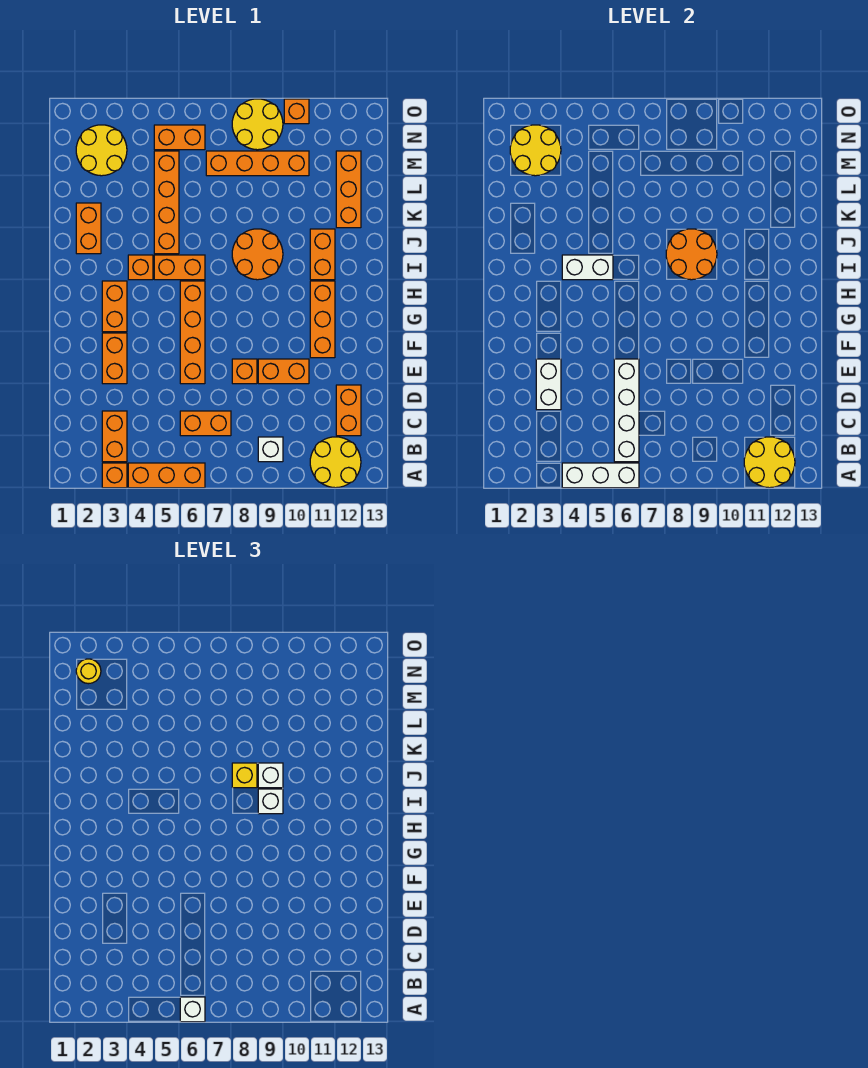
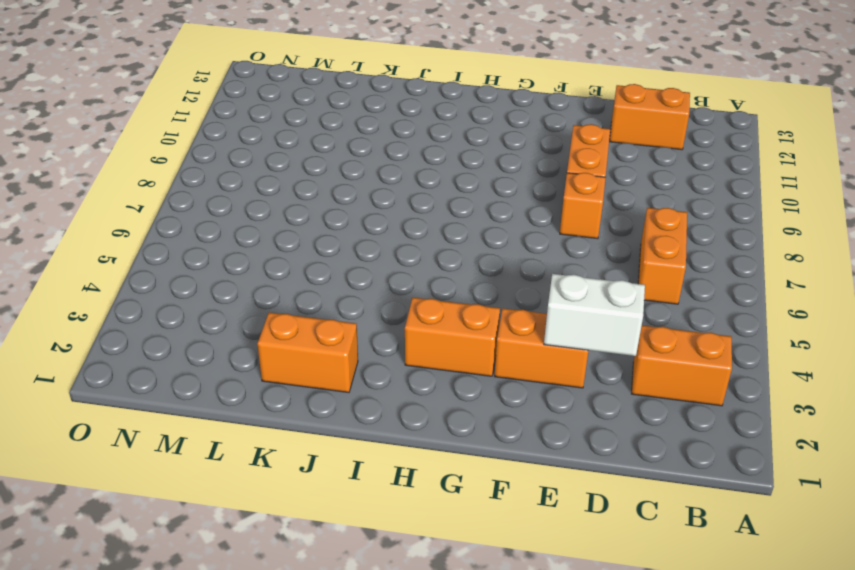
none -> orange brick A3 level 1
none -> orange brick A4:A6 level 1
none -> yellow round brick A11:B12 level 1
none -> white brick B9 level 1

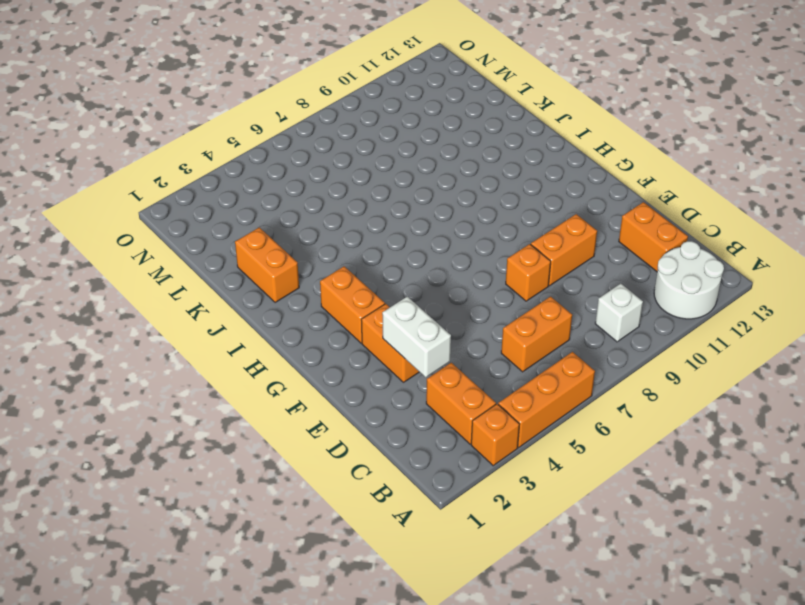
white round brick A11:B12 level 1 -> yellow round brick A11:B12 level 1
none -> orange brick E6:H6 level 1
none -> orange brick F11:H11 level 1
none -> orange brick I4 level 1
none -> orange brick I5:I6 level 1

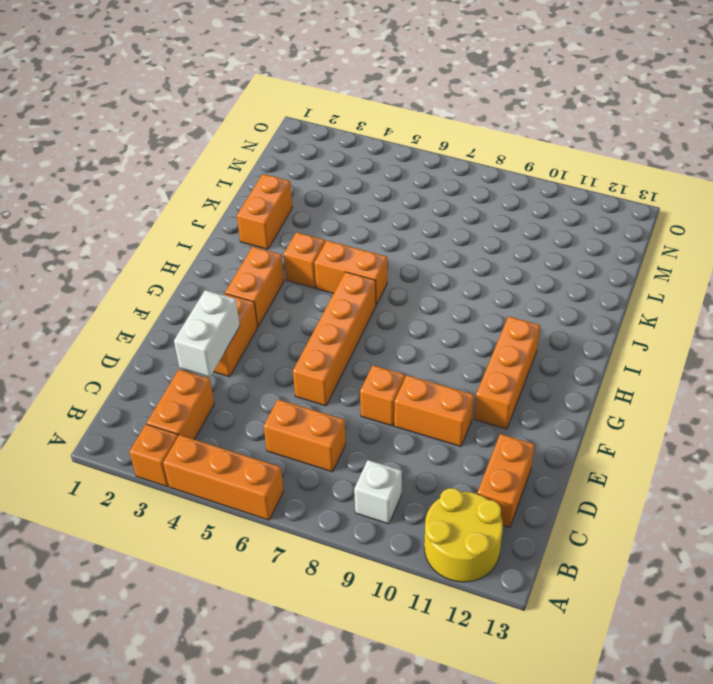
none -> orange round brick I8:J9 level 1
none -> orange brick I11:J11 level 1
none -> orange brick J5:M5 level 1
none -> orange brick K12:M12 level 1

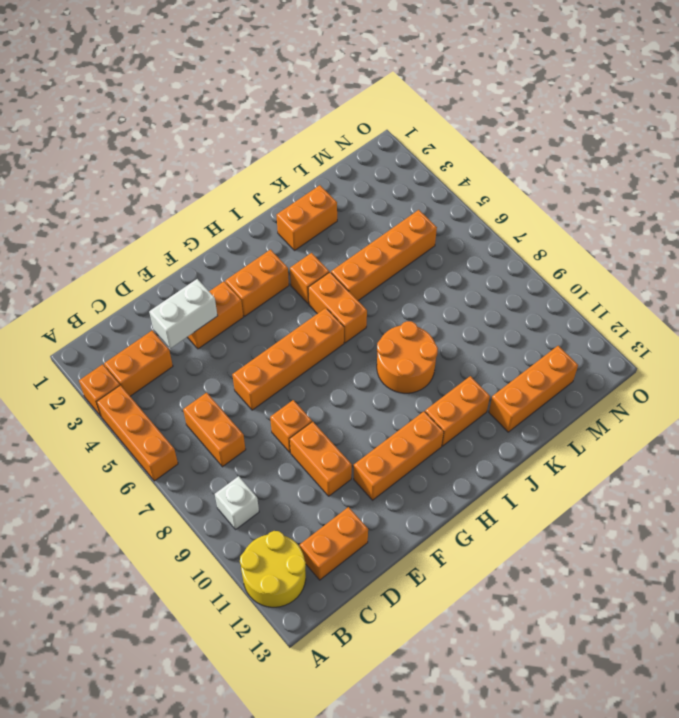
none -> yellow round brick M2:N3 level 1
none -> orange brick M7:M10 level 1
none -> orange brick N5:N6 level 1
none -> yellow round brick N8:O9 level 1

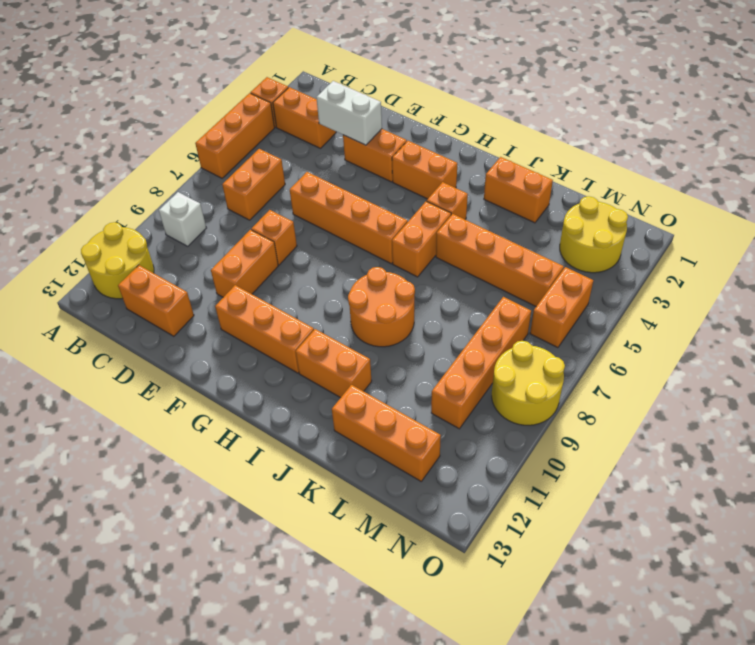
none -> orange brick O10 level 1
none -> white brick A4:A6 level 2
none -> yellow round brick A11:B12 level 2
none -> white brick B6:E6 level 2

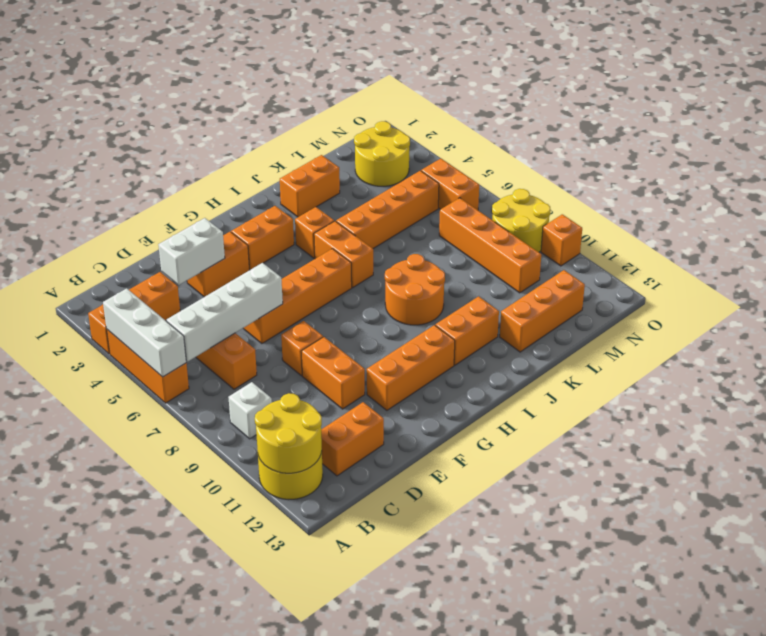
none -> white brick I4:I5 level 2
none -> orange round brick I8:J9 level 2
none -> yellow round brick M2:N3 level 2
none -> white brick A6 level 3

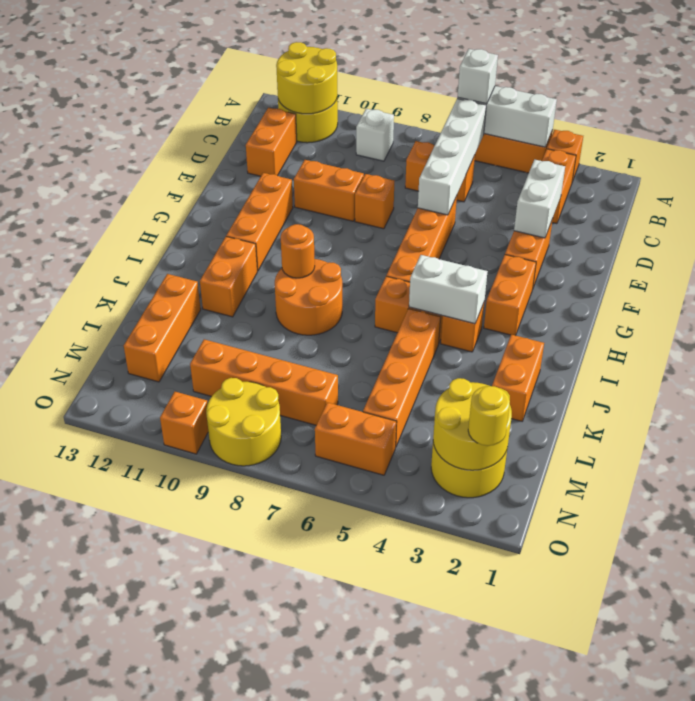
orange round brick I9 level 2 -> orange round brick I8:J9 level 2
none -> white brick I9 level 3
none -> yellow brick J8 level 3
none -> white brick J9 level 3

